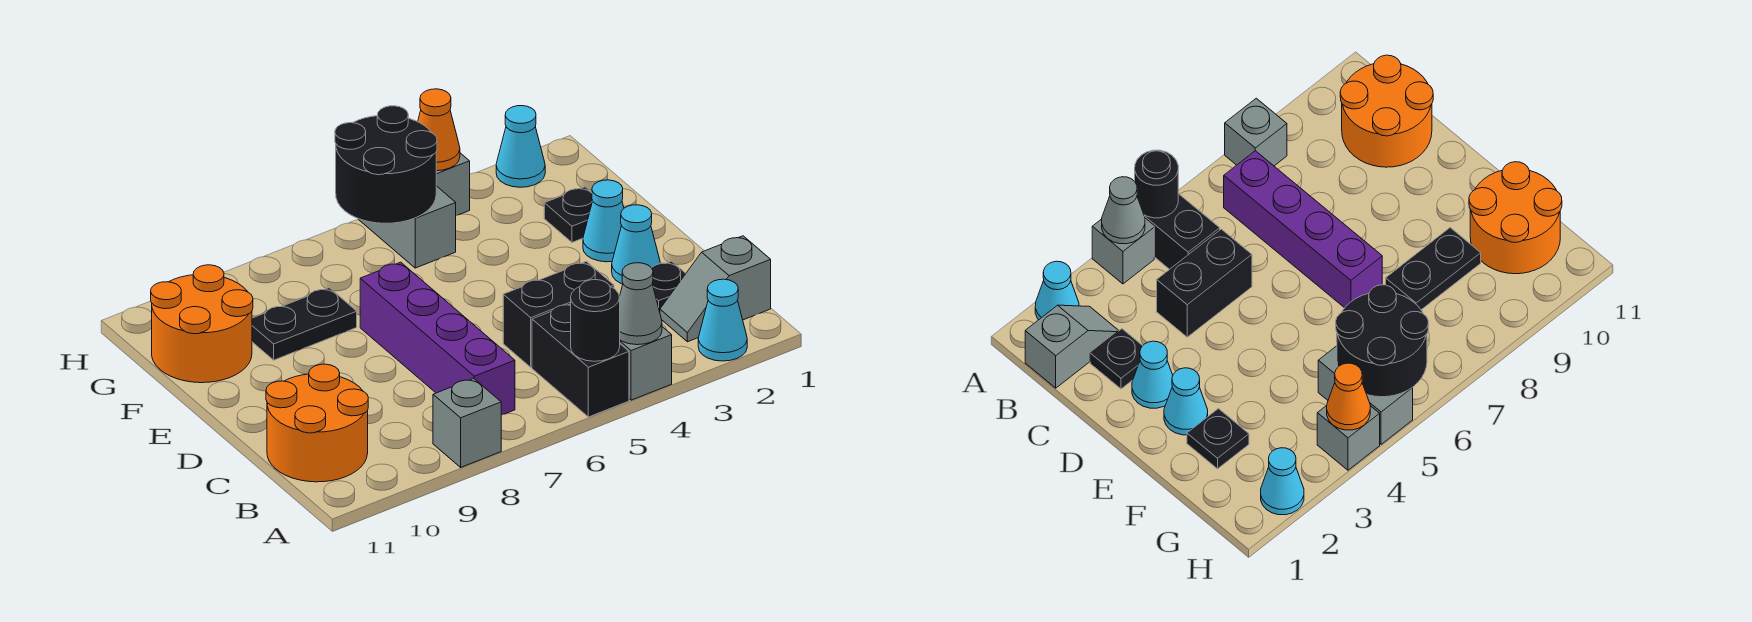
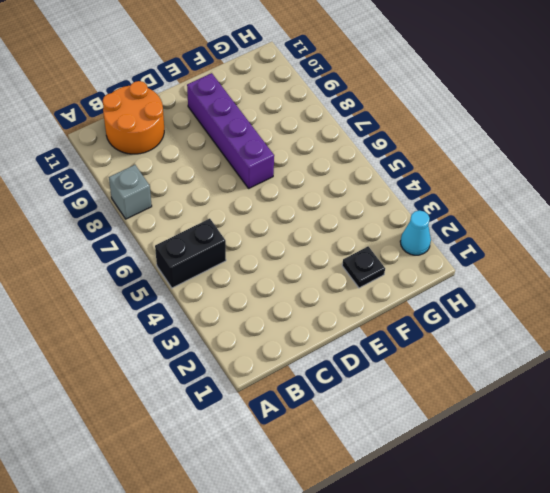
purple brick E7:E10 level 1 -> purple brick B7:E7 level 1
none -> cyan cone A2 level 1
none -> grey brick A4 level 1
none -> grey slope B1:B2 level 1 top 1

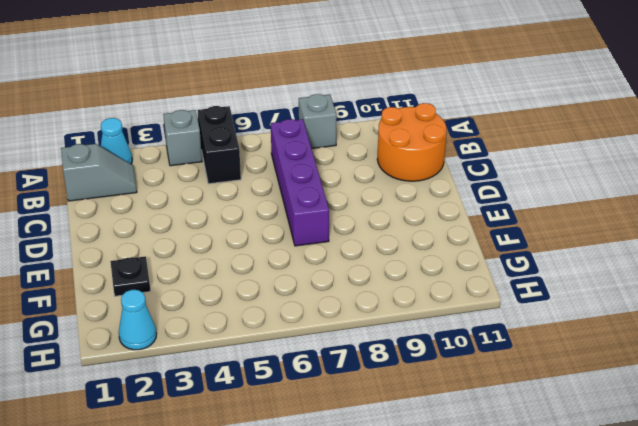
none -> black plate C2 level 1
none -> black brick C4:C5 level 1
none -> cyan cone D2 level 1

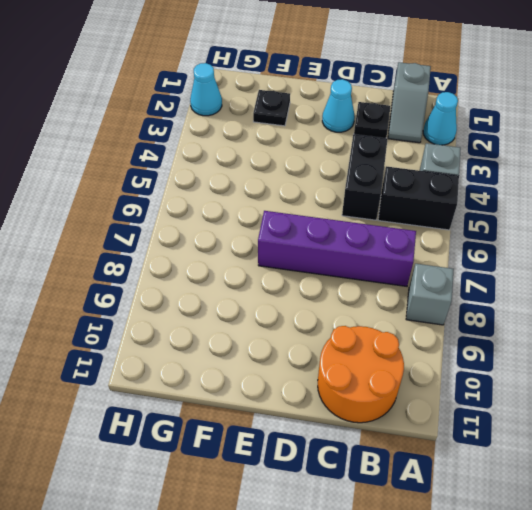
none -> cyan cone E2 level 1
none -> black plate F8:F9 level 1
none -> orange round brick F10:G11 level 1

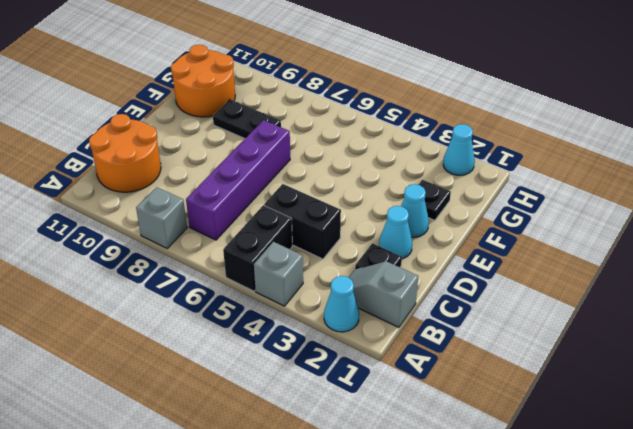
none -> grey brick G5:H5 level 1
none -> grey brick H4 level 1
none -> grey cone A4 level 2

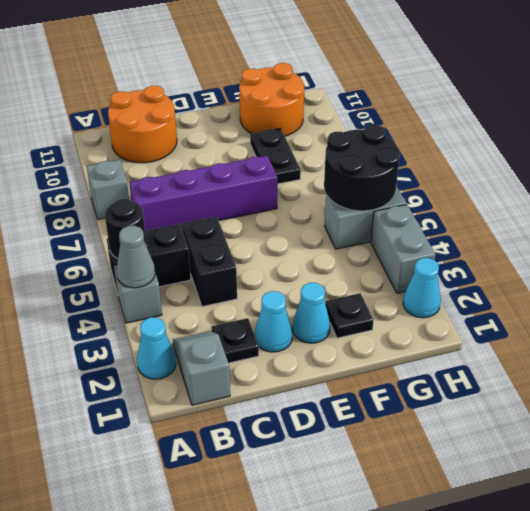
grey brick H3:H4 level 1 -> grey brick H4 level 1
none -> orange cone H4 level 2

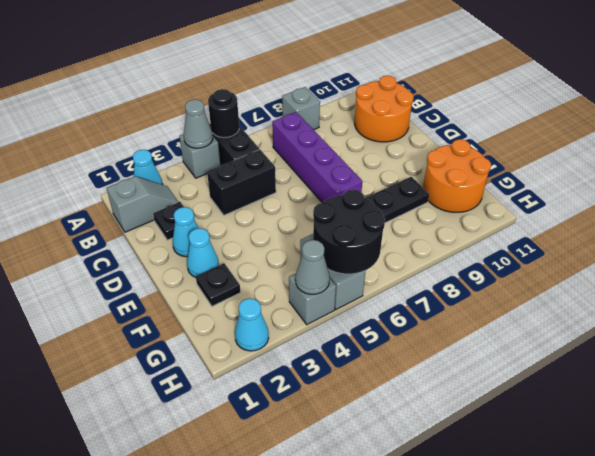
grey cone H4 level 2 -> orange cone H4 level 2

